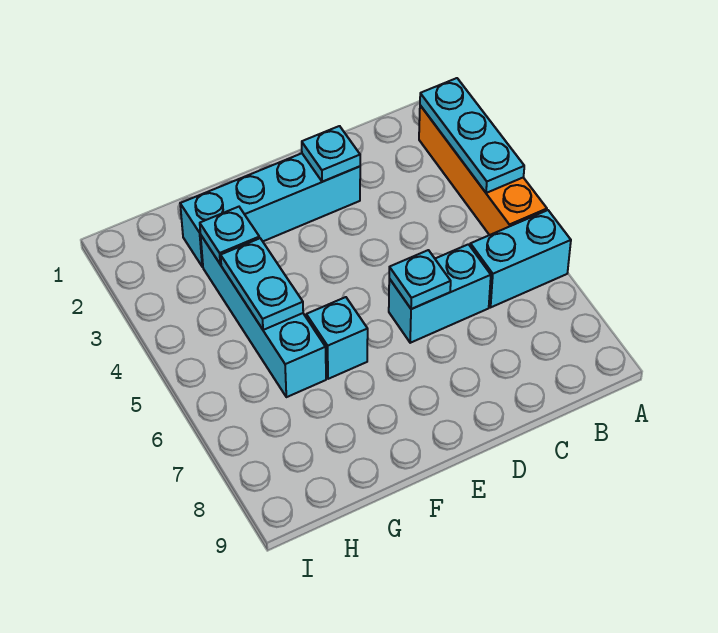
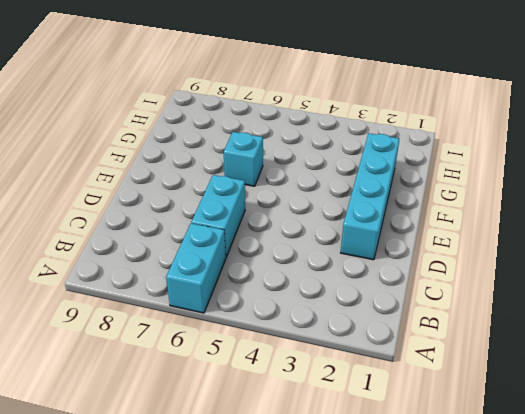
none -> orange brick A2:A5 level 1
none -> cyan brick G3:G6 level 1

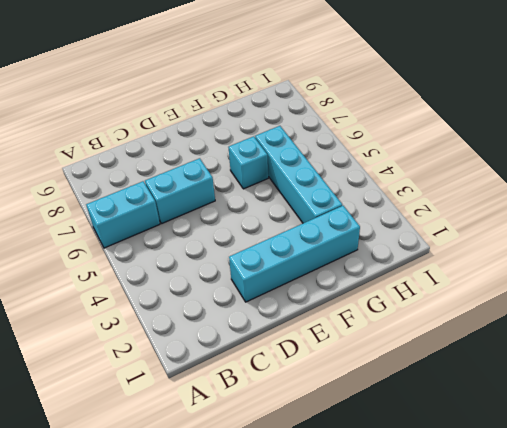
none -> orange brick A2:A5 level 1
none -> cyan plate A2:A4 level 2

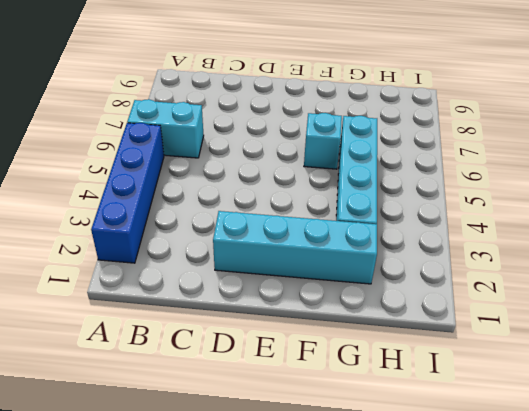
blue brick A2:A5 level 1 -> orange brick A2:A5 level 1
none -> cyan brick C6:D6 level 1
none -> cyan plate A2:A4 level 2

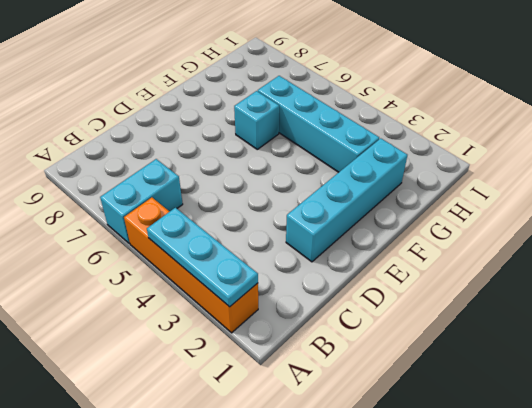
none -> cyan brick C6:D6 level 1
none -> cyan plate D2 level 2

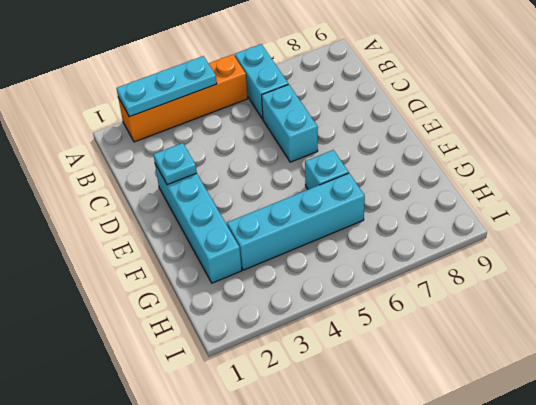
none -> cyan plate D6 level 2
none -> cyan plate G3 level 2

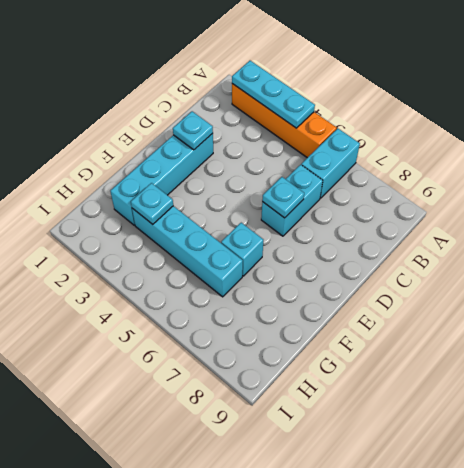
none -> cyan plate G4:G5 level 2

